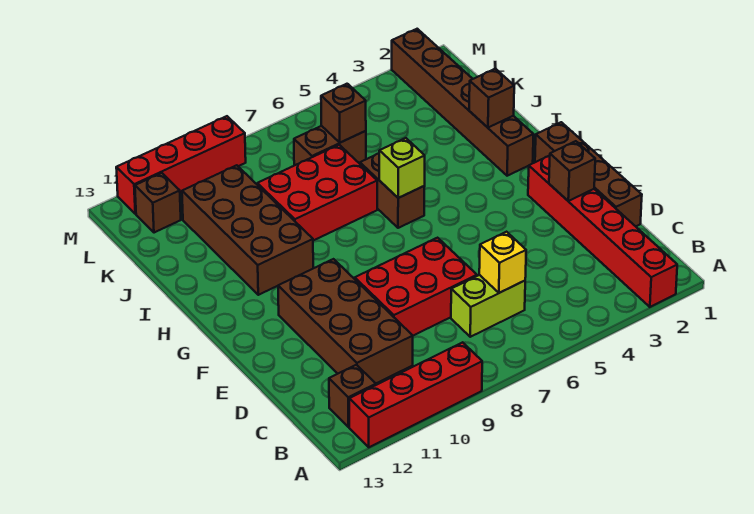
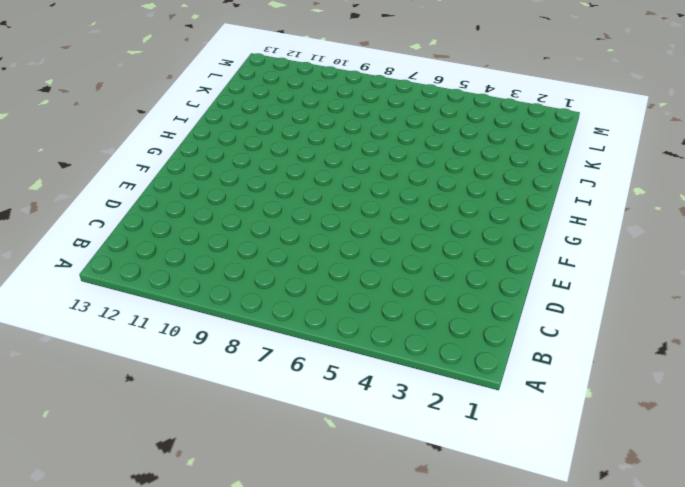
none -> red brick A2:F2 level 1
none -> red brick A9:A12 level 1
none -> brown brick B12 level 1

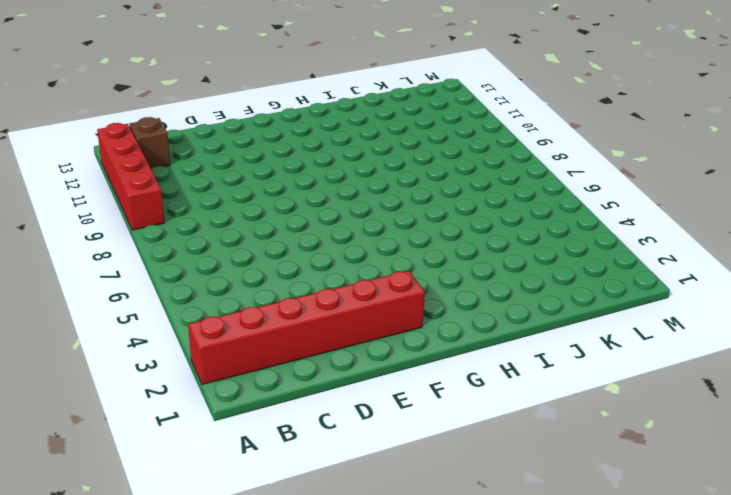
none -> lime brick C6:C7 level 1
none -> brown brick C10:F11 level 1
none -> brown brick D1:G1 level 1

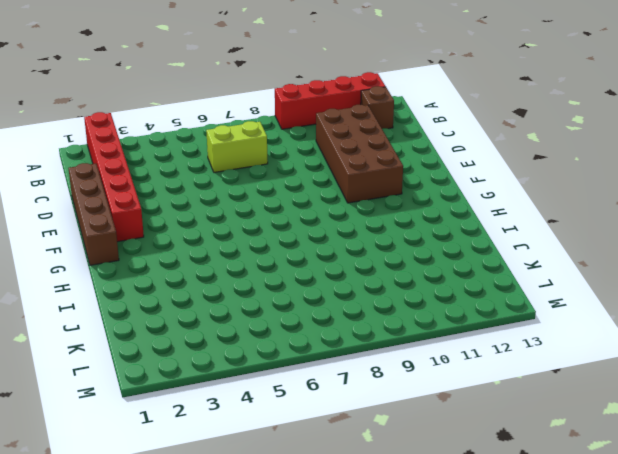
none -> red brick D7:E9 level 1
none -> brown brick H2:M2 level 1
none -> brown brick H6:I6 level 1

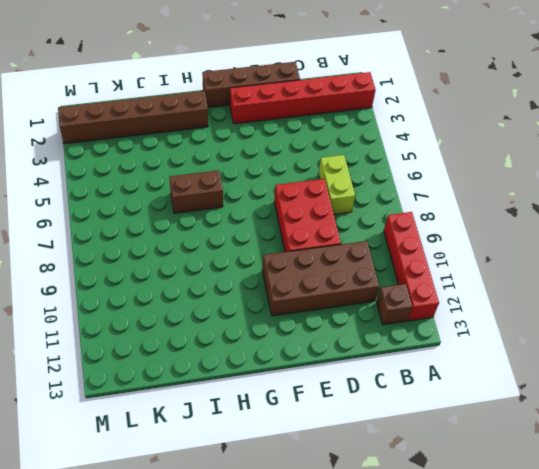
none -> brown brick H10:K11 level 1
none -> red brick I7:J9 level 1
none -> brown brick K6:K7 level 1

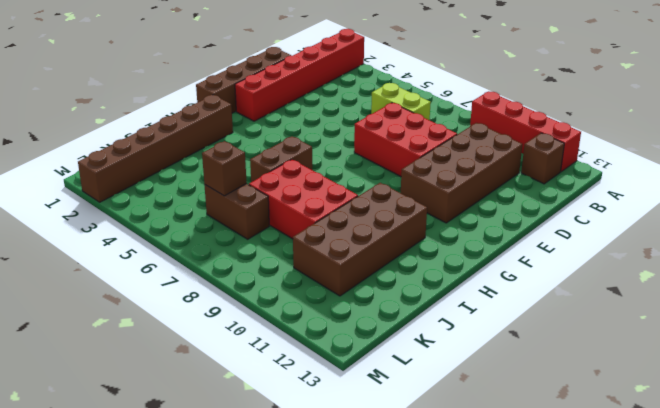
none -> brown brick L12 level 1
none -> red brick M9:M12 level 1
none -> yellow brick C6 level 2

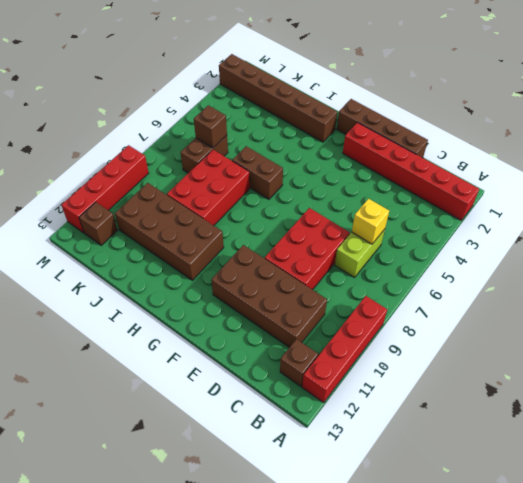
none -> brown brick E2 level 2
none -> lime brick H6 level 2
none -> brown brick I2 level 2

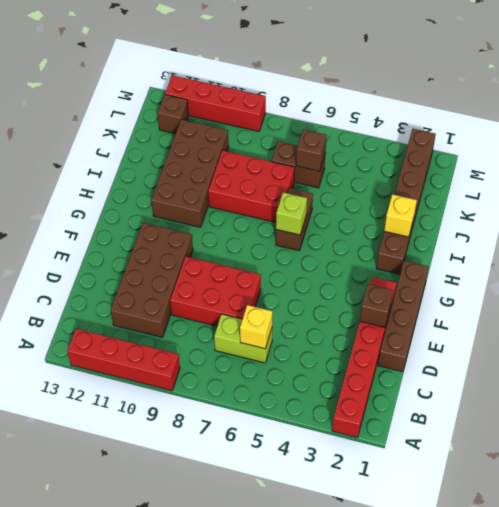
yellow brick I2 level 2 -> brown brick I2 level 2
none -> brown brick B12 level 1

